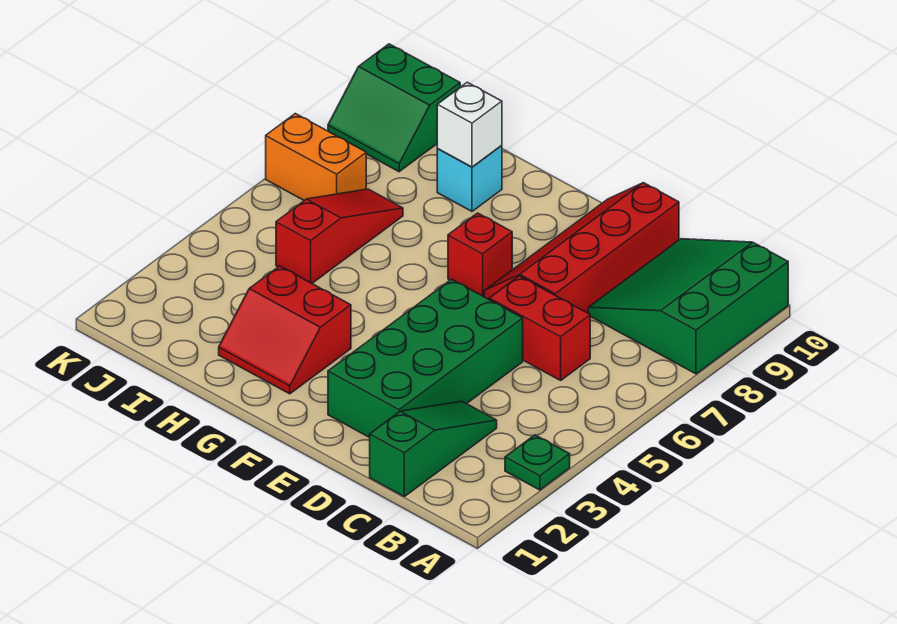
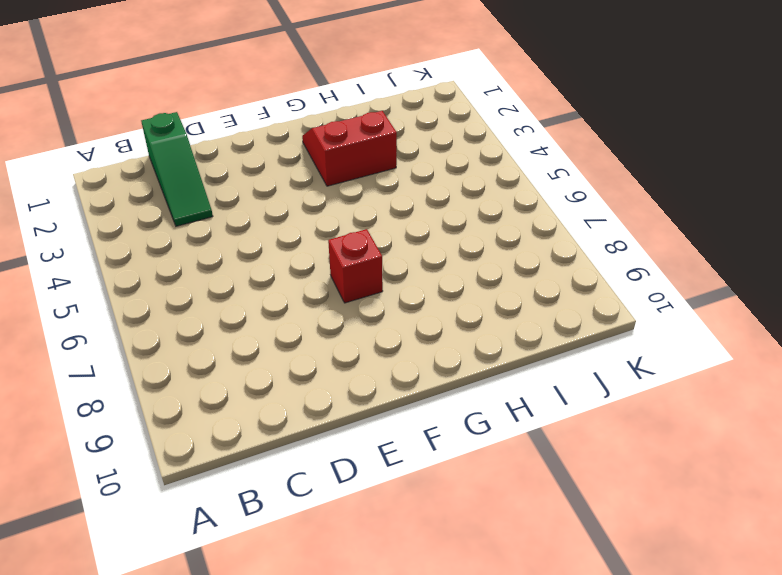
none -> green plate A3 level 1
none -> green slope A8:C10 level 1 top A
none -> red brick C6:D6 level 1

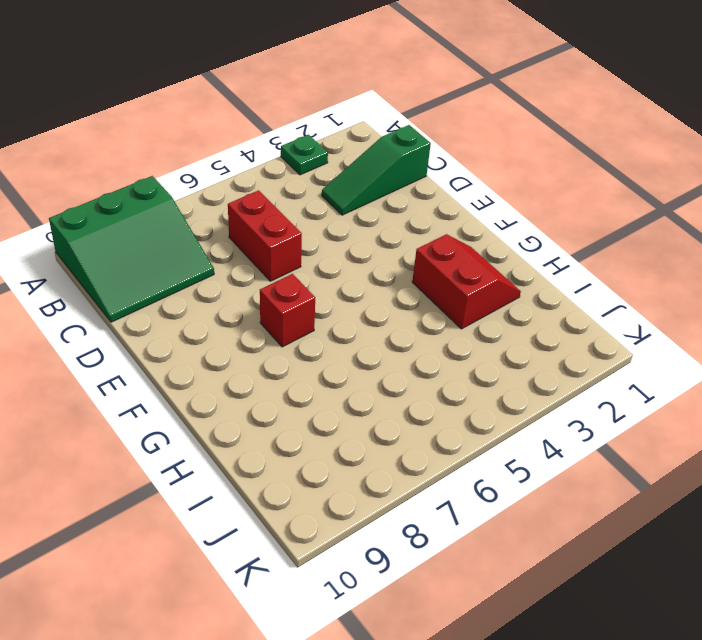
none -> green brick D2:E5 level 1
none -> red slope D7:E10 level 1 top D
none -> cyan brick H9 level 1

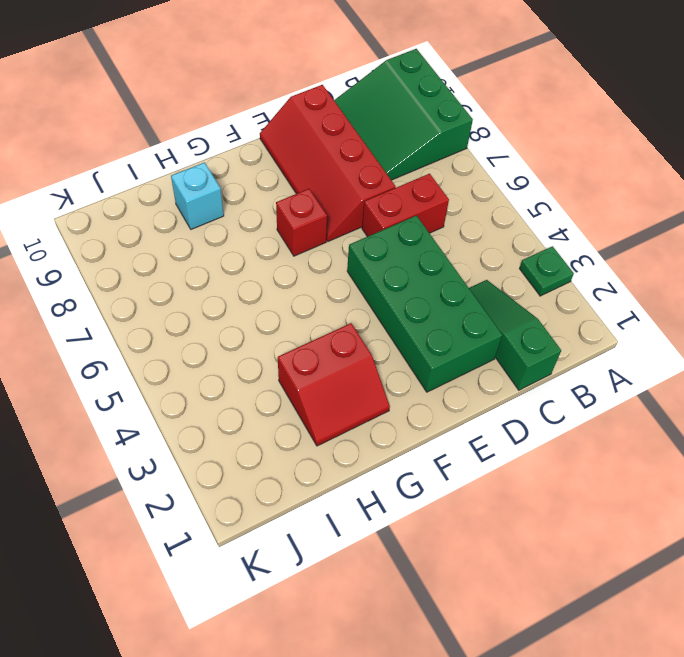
none -> red slope I5:I7 level 1 top 5
none -> orange brick J7:K7 level 1
none -> green slope J9:K10 level 1 top 10

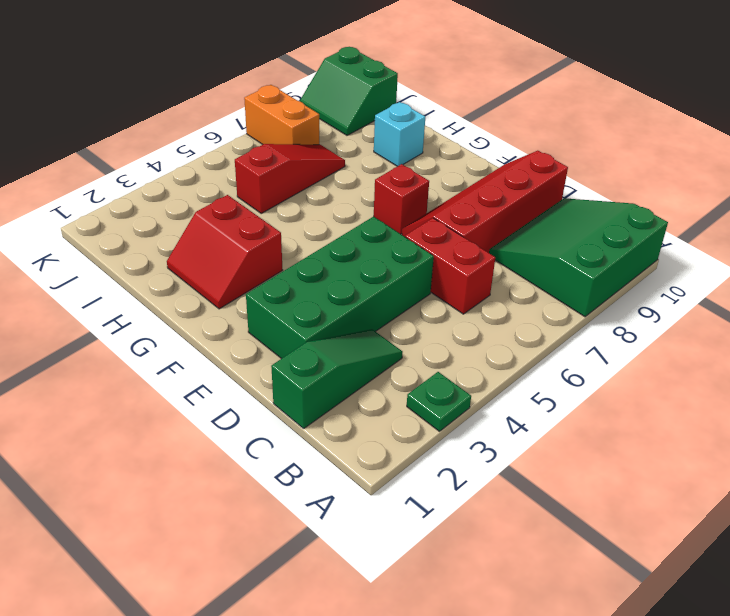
none -> white brick H9 level 2

